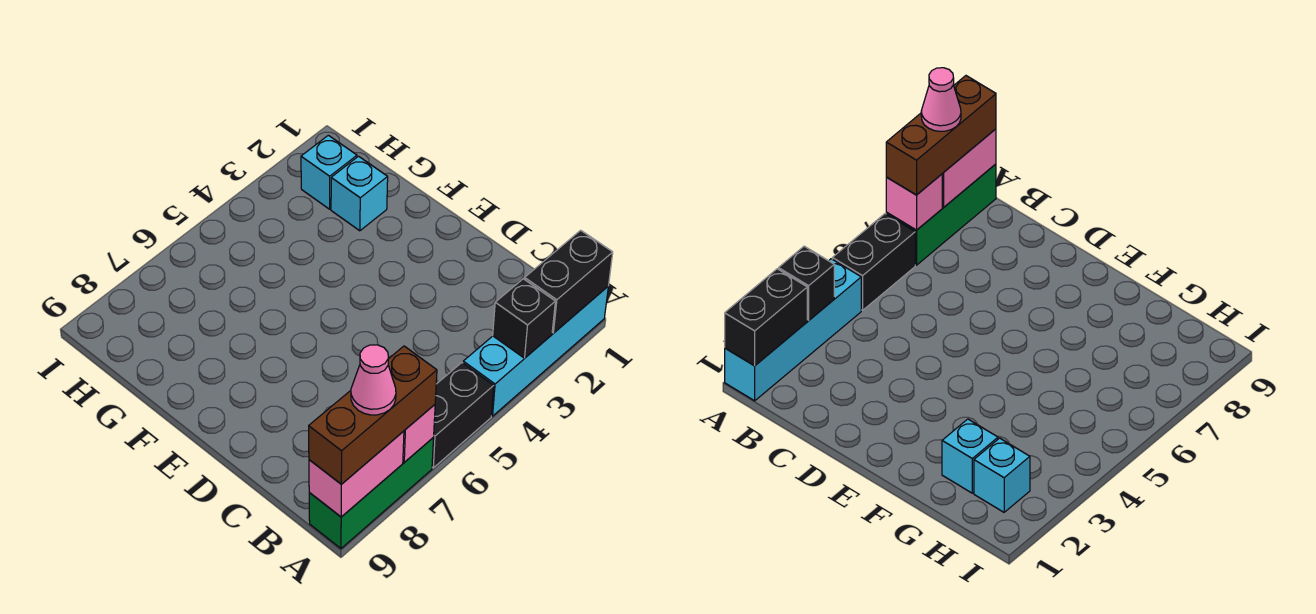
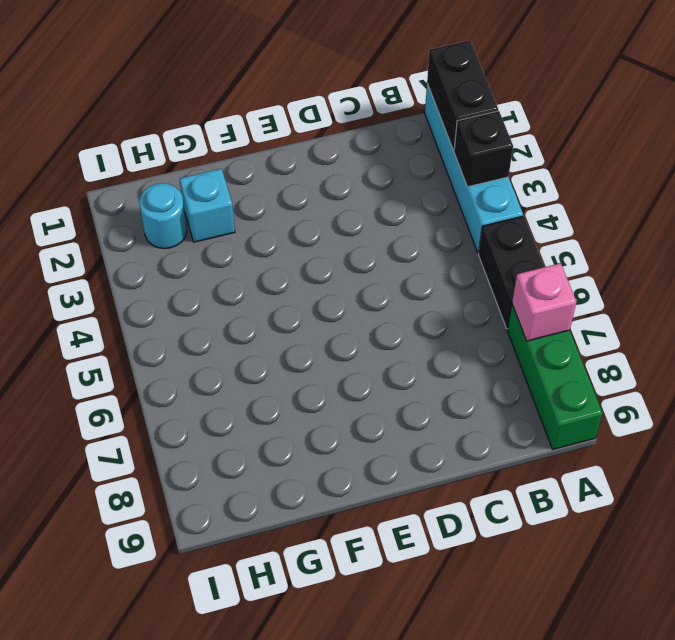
cyan round brick H2 level 1 -> cyan brick H2 level 1
none -> pink brick A8:A9 level 2
none -> brown brick A7:A9 level 3

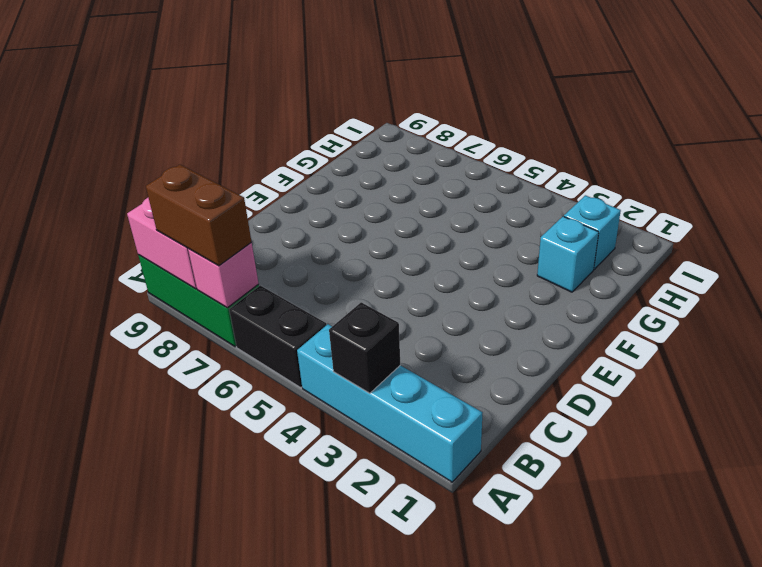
brown brick A7:A8 level 3 -> brown brick A7:A9 level 3
none -> black brick A1:A2 level 2
none -> pink cone A8 level 4

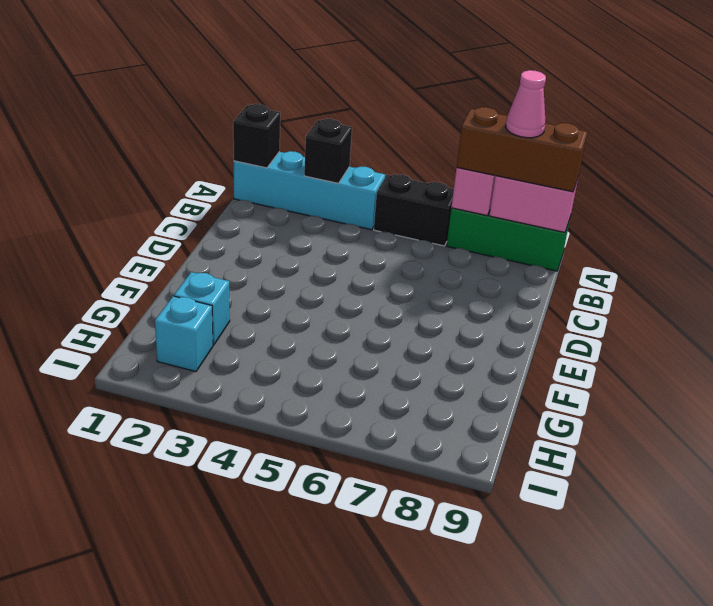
black brick A1 level 2 -> black brick A1:A2 level 2

